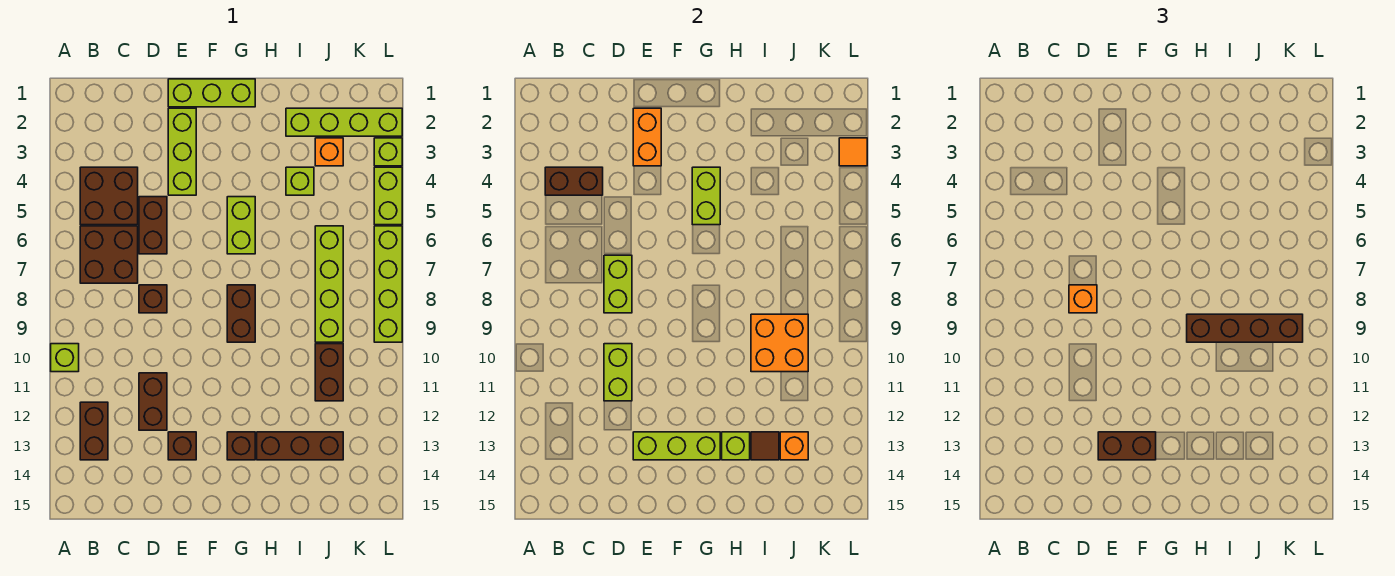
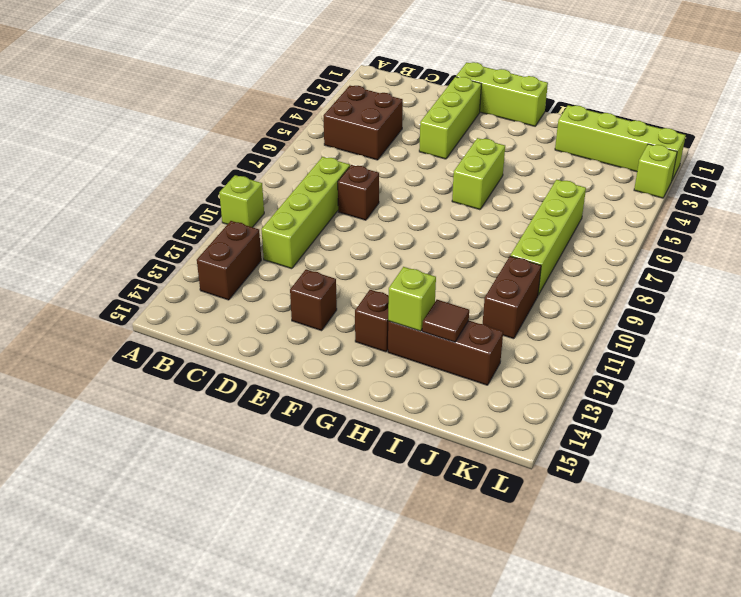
lime brick C8:C11 level 1 -> lime brick L6:L9 level 1
none -> brown brick B6:C7 level 1
none -> brown brick D5:D6 level 1
none -> brown brick D11:D12 level 1
none -> brown brick G8:G9 level 1

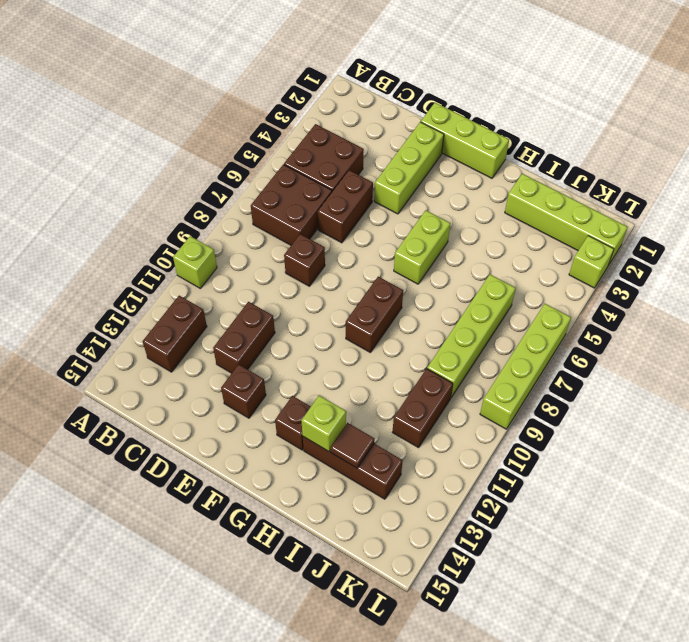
none -> lime brick I4 level 1
none -> orange brick J3 level 1
none -> lime brick L4:L5 level 1
none -> brown brick B4:C4 level 2

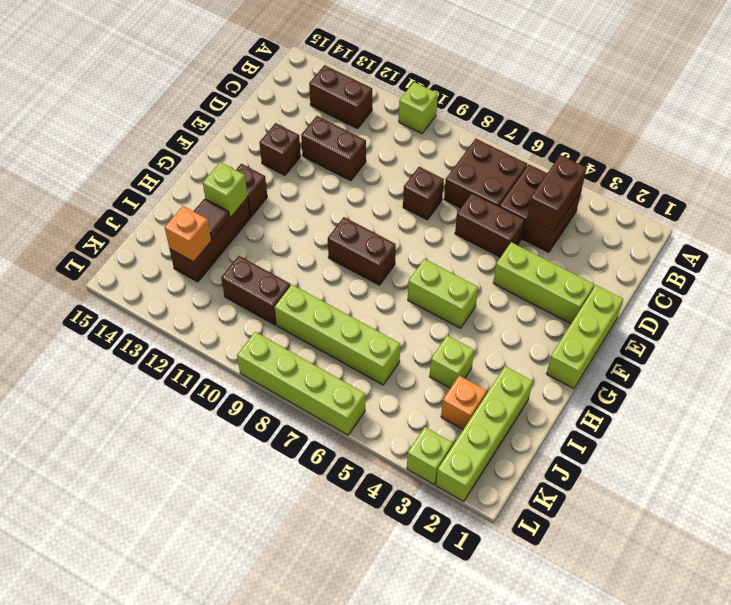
none -> lime brick L4:L5 level 1
none -> lime brick D7:D8 level 2
none -> lime brick D10:D11 level 2
none -> orange brick E2:E3 level 2

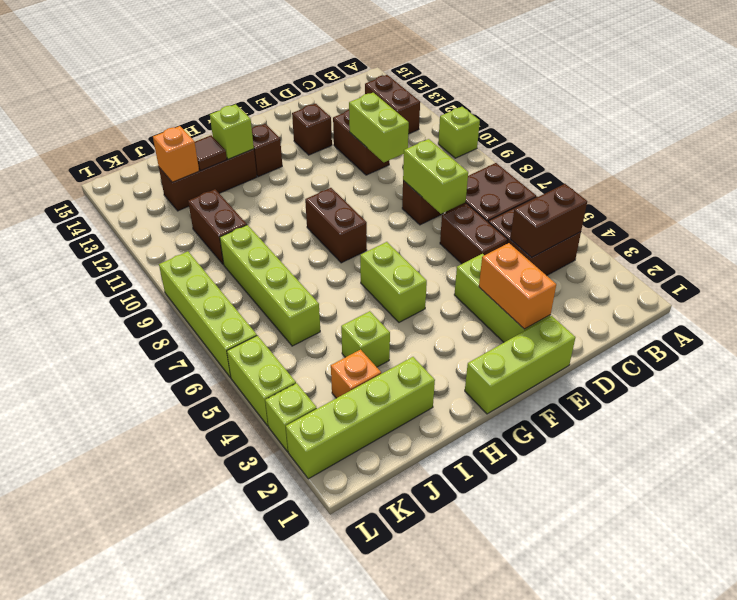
none -> lime brick E13:G13 level 2
none -> lime brick G4:G5 level 2
none -> orange brick I9:J10 level 2
none -> orange tile L3 level 2

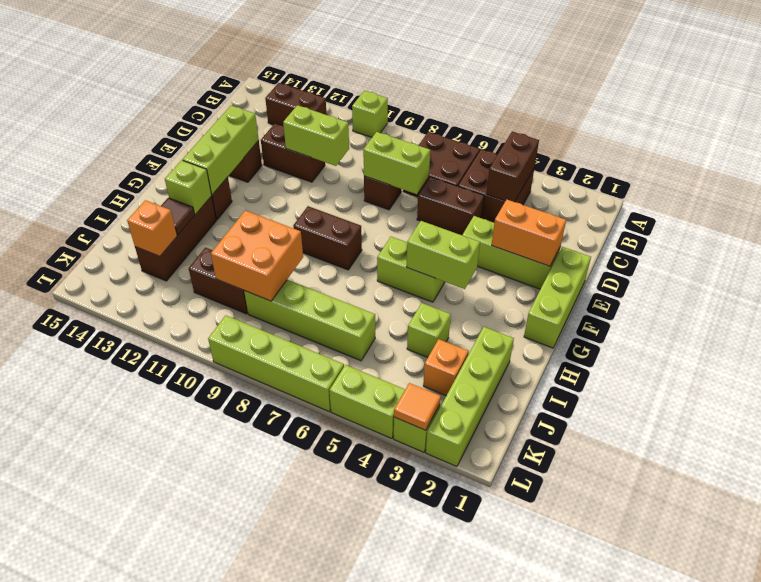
none -> orange brick D8 level 3
none -> brown brick E13:F13 level 3
none -> brown brick H9:K9 level 3

